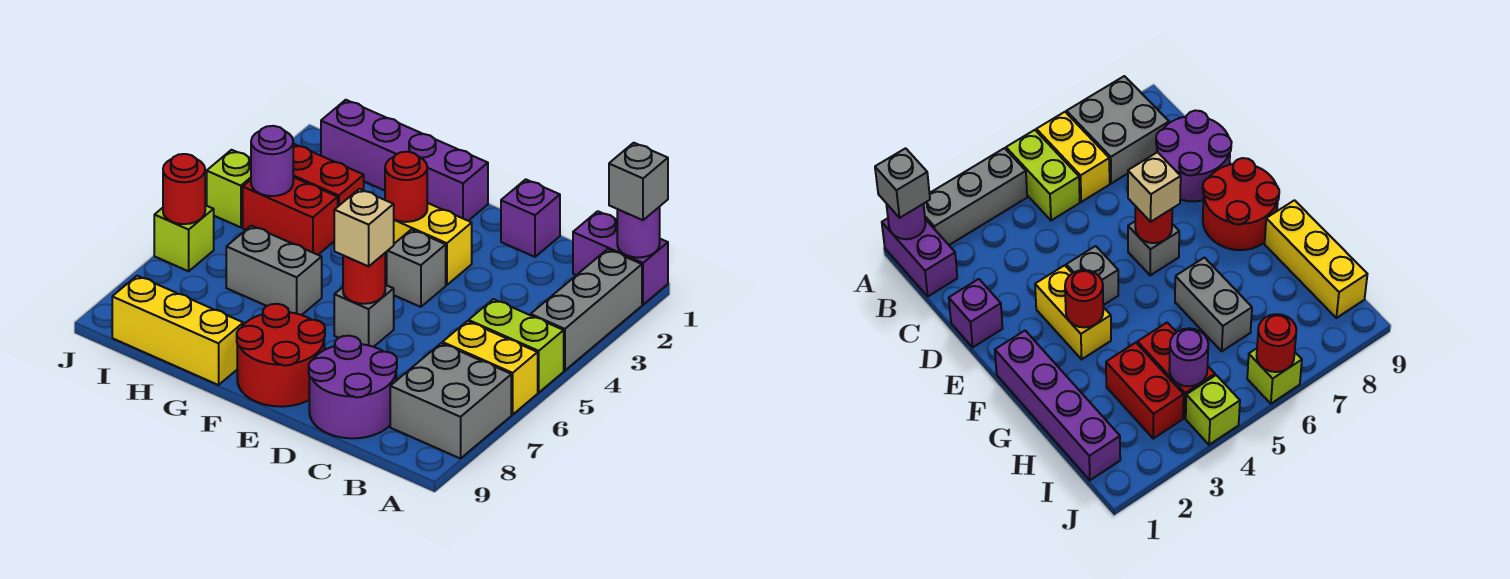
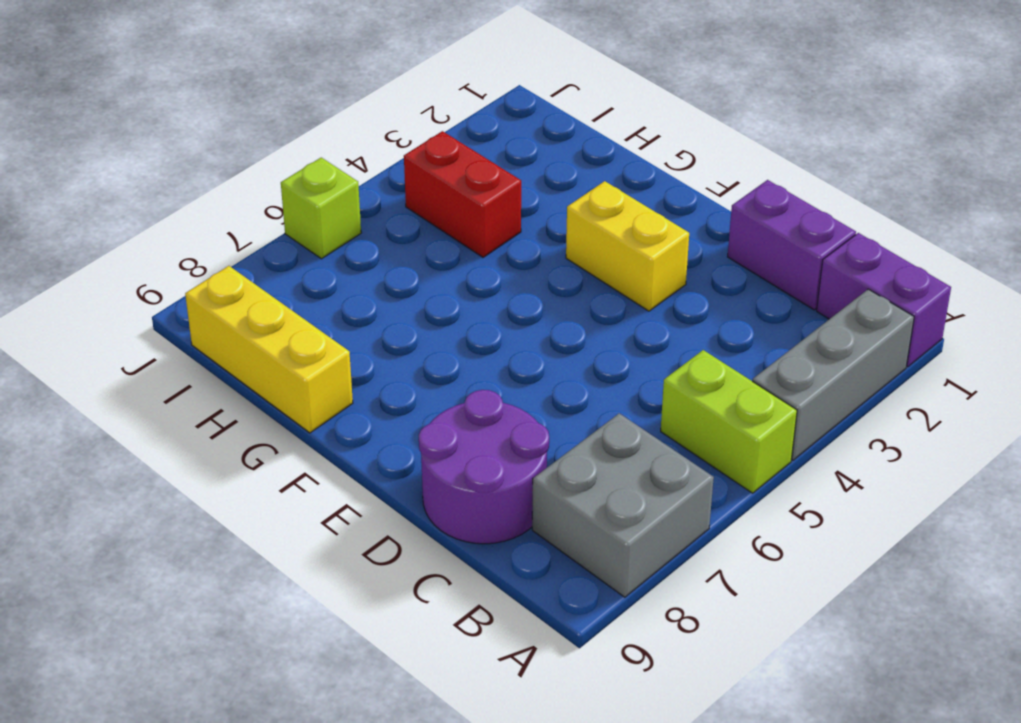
purple brick C1:D1 level 1 -> purple brick D1 level 1
none -> yellow brick A6:B6 level 1
none -> grey brick E4 level 1
none -> grey brick E6 level 1

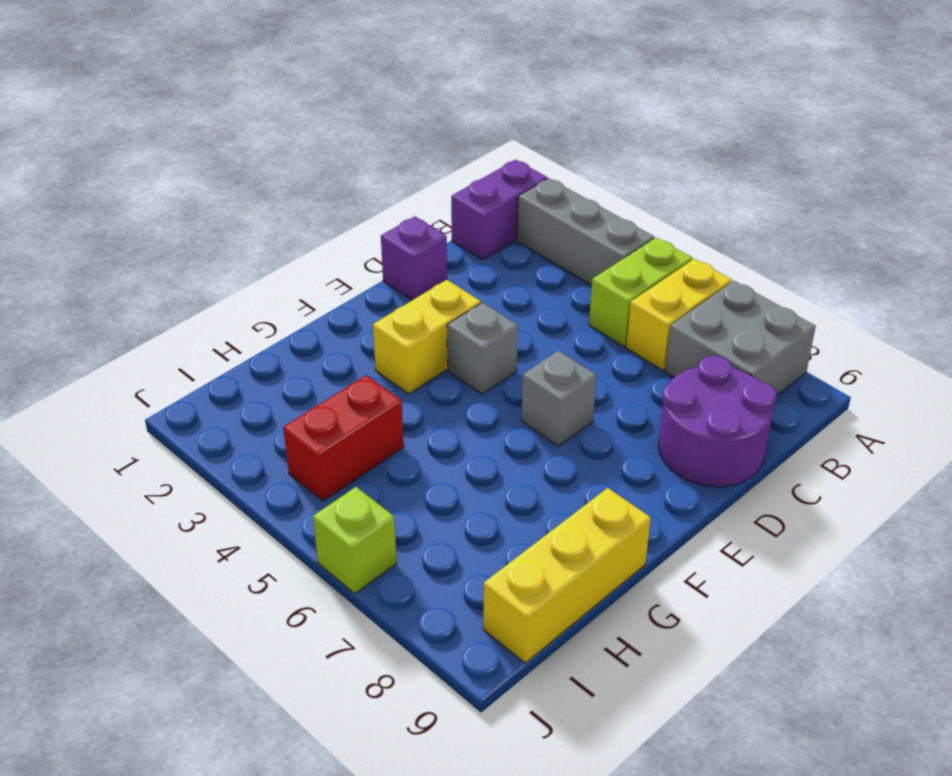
none -> red round brick E8:F9 level 1
none -> purple brick F1:I1 level 1
none -> grey brick G6:H6 level 1

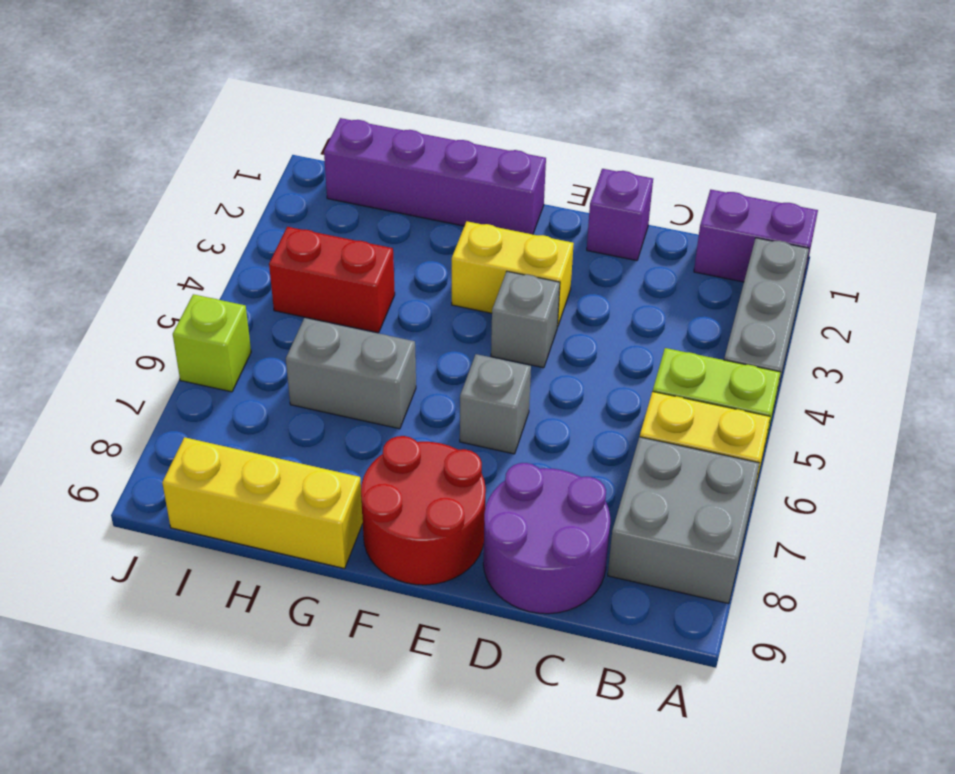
none -> red brick H3:I3 level 1
none -> lime brick J4 level 1
none -> purple round brick A1 level 2

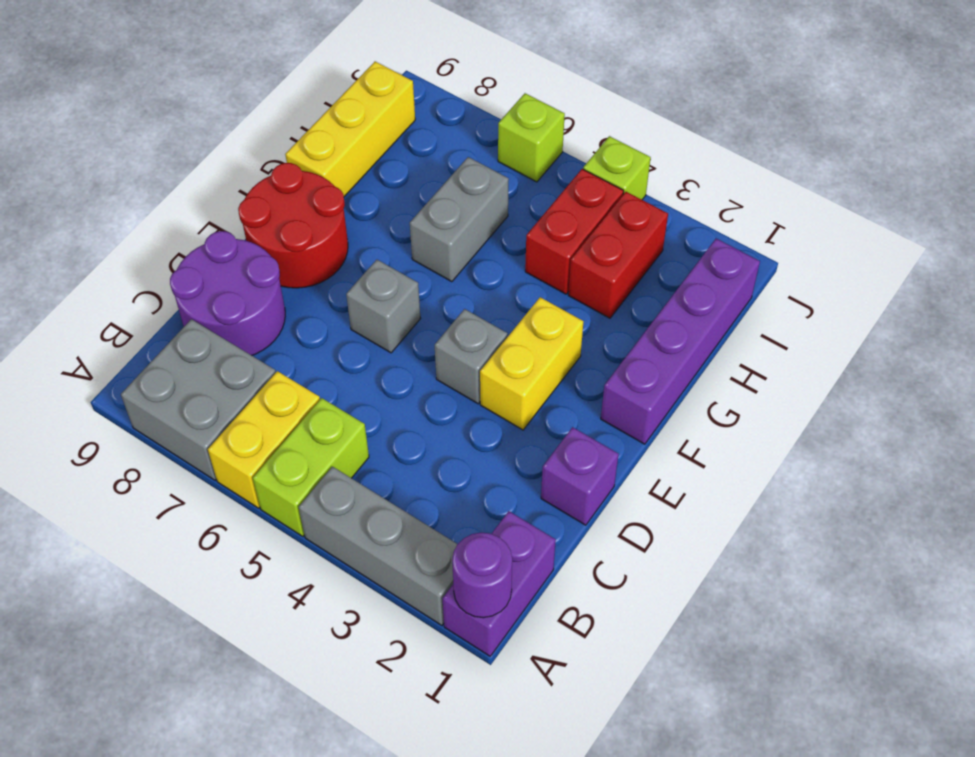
none -> red round brick E6 level 2
none -> red round brick F3 level 2
none -> purple round brick I4 level 2

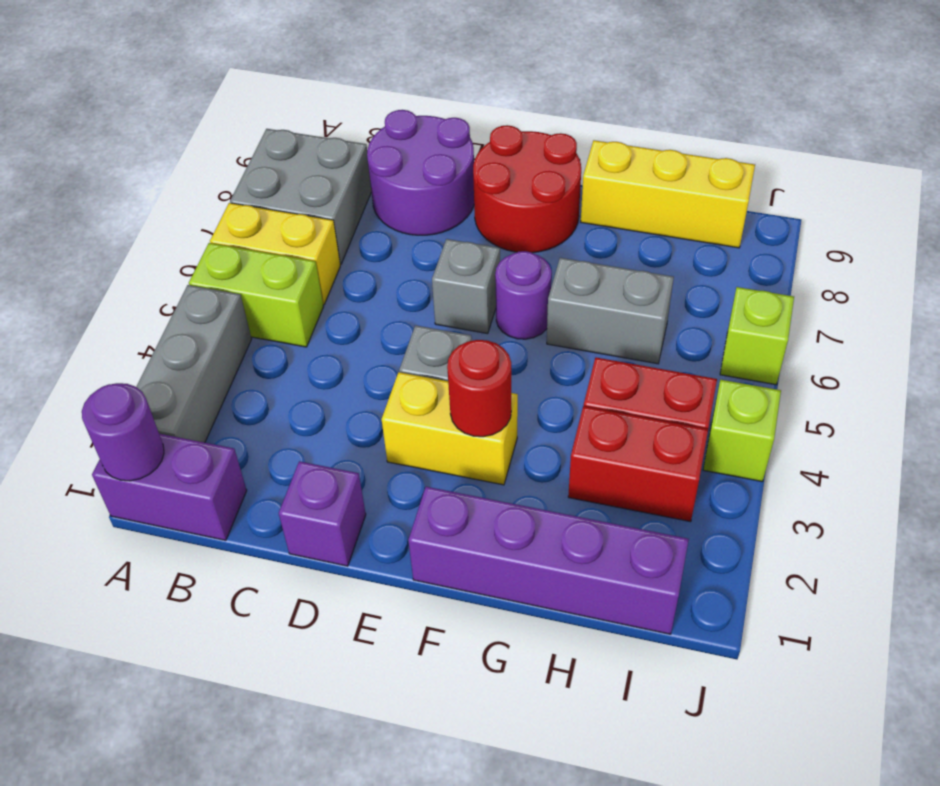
purple round brick F6 level 1 -> purple round brick I4 level 2
none -> red round brick E6 level 2
none -> red round brick J6 level 2
none -> grey brick A1 level 3

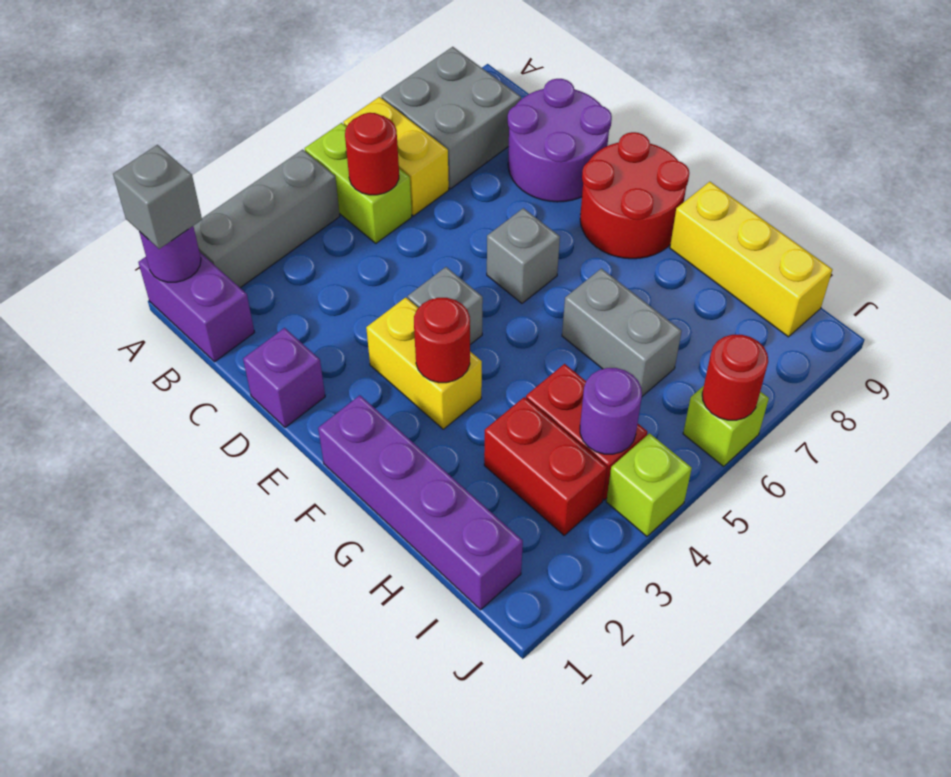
red round brick B5 level 2 -> red round brick E6 level 2
none -> tan brick E6 level 3

